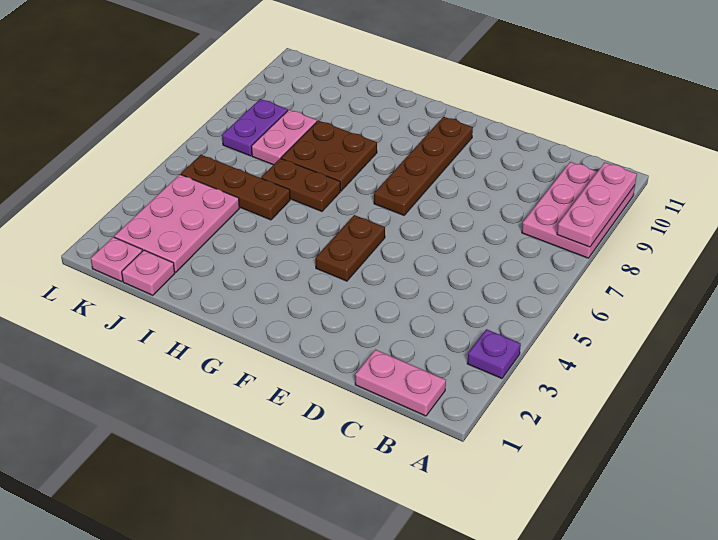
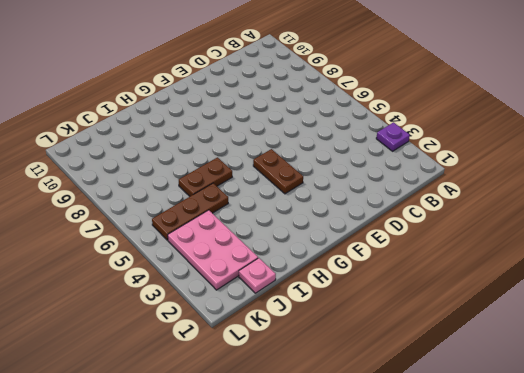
none -> pink plate A8:B10 level 1
none -> pink plate B1:C1 level 1
none -> brown plate F7:F10 level 1

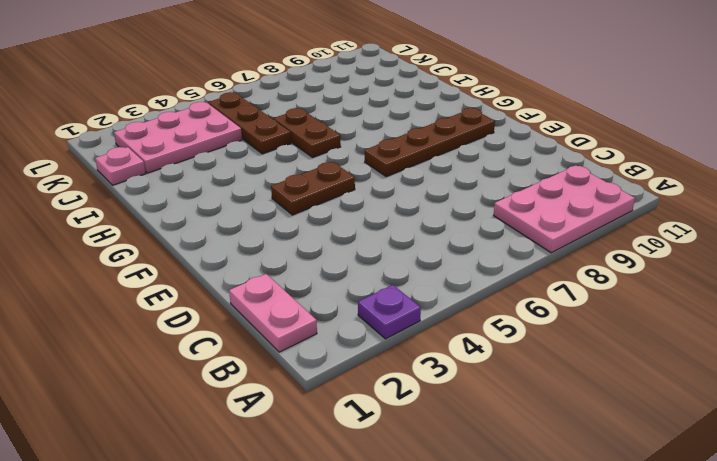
none -> brown plate H7:I8 level 1
none -> pink plate J7:J8 level 1
none -> pink plate K1 level 1

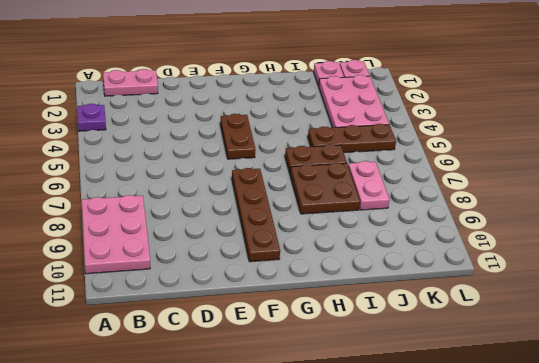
none -> purple plate K7:K8 level 1
none -> pink plate A8:A10 level 2

